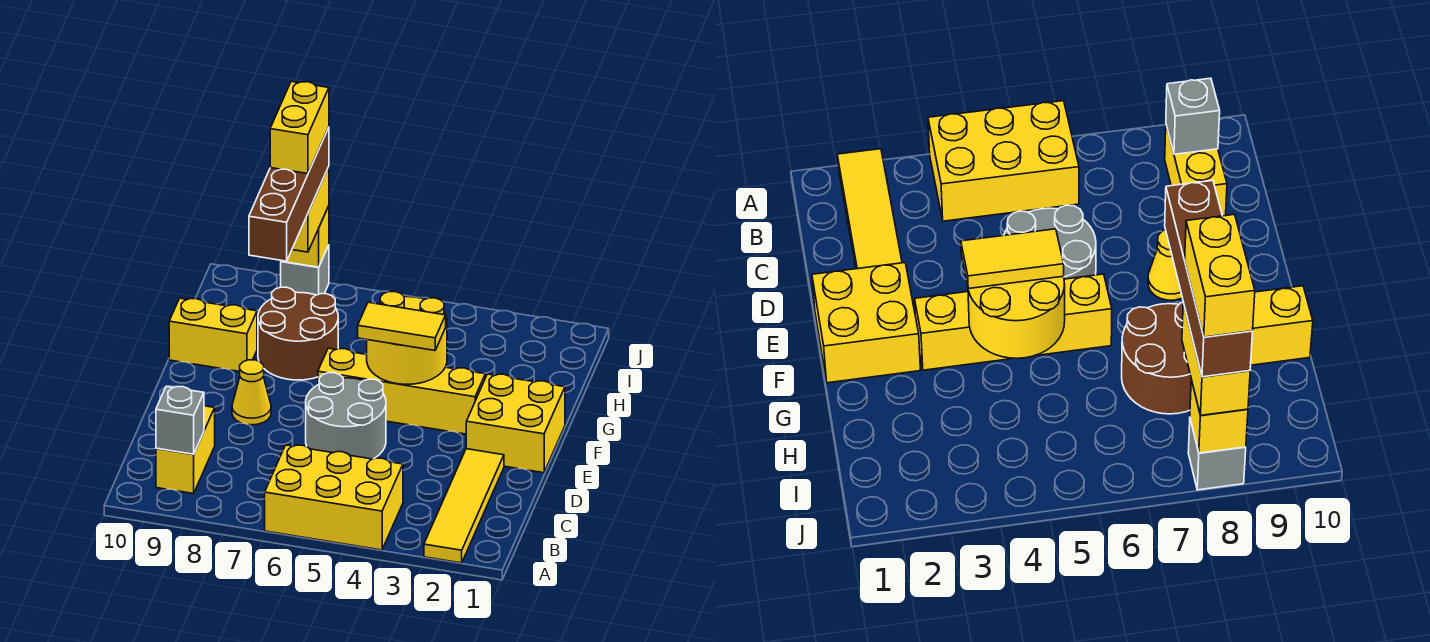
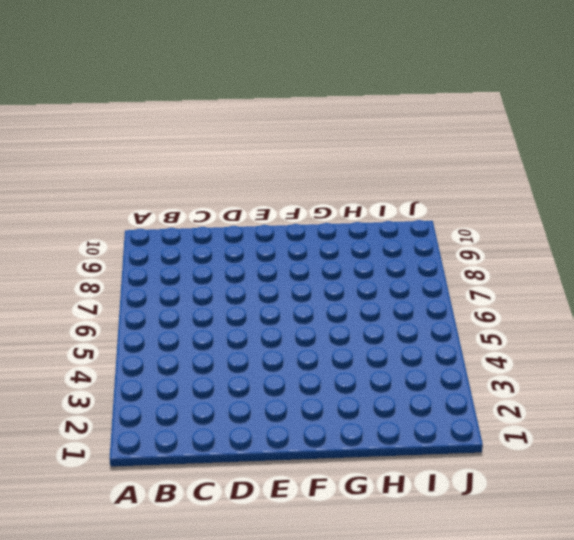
none -> yellow tile A2:D2 level 1
none -> yellow brick A4:B6 level 1
none -> yellow brick B9:C9 level 1

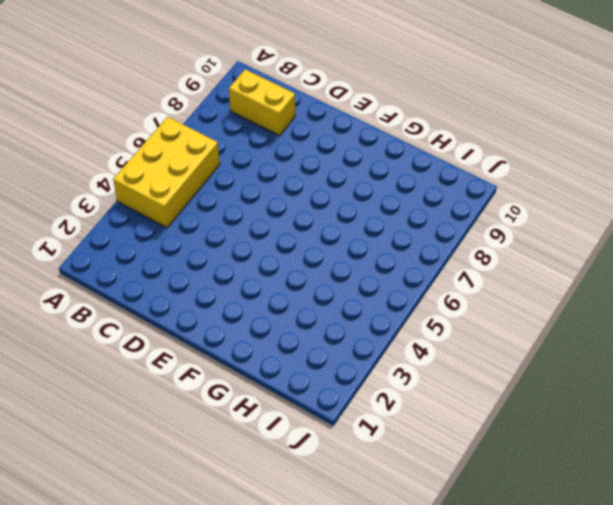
none -> yellow tile A2:D2 level 1
none -> grey round brick D5:E6 level 1
none -> yellow brick E1:F2 level 1

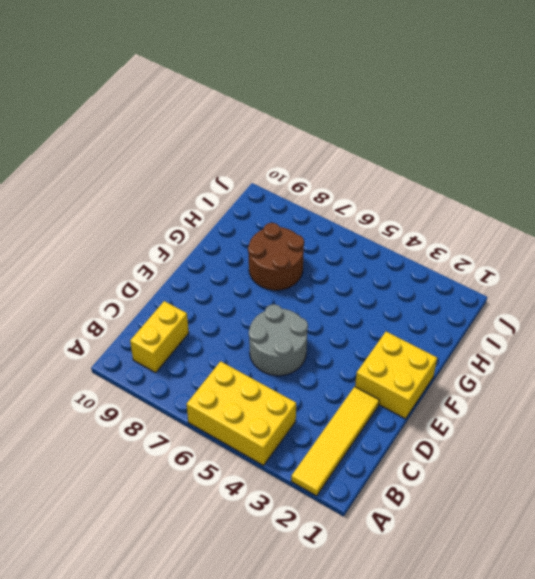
none -> yellow cone E8 level 1
none -> yellow brick F3:F6 level 1
none -> yellow brick G9:G10 level 1

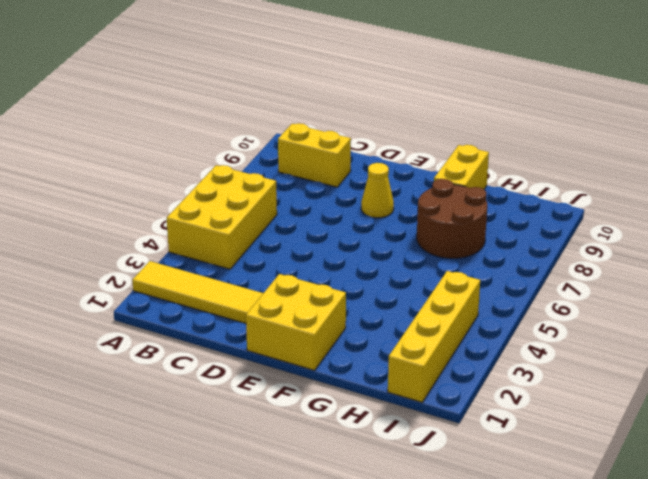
yellow brick I1:I4 level 1 -> yellow brick F3:F6 level 1
none -> grey round brick D5:E6 level 1
none -> grey brick J8 level 1
none -> grey brick B9 level 2

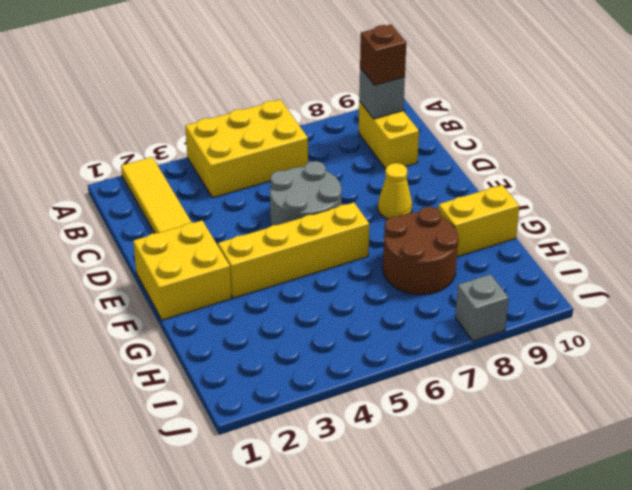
brown brick B9 level 3 -> none
none -> yellow round brick F4:G5 level 2
none -> yellow brick J8 level 2
none -> yellow tile F4:F5 level 3

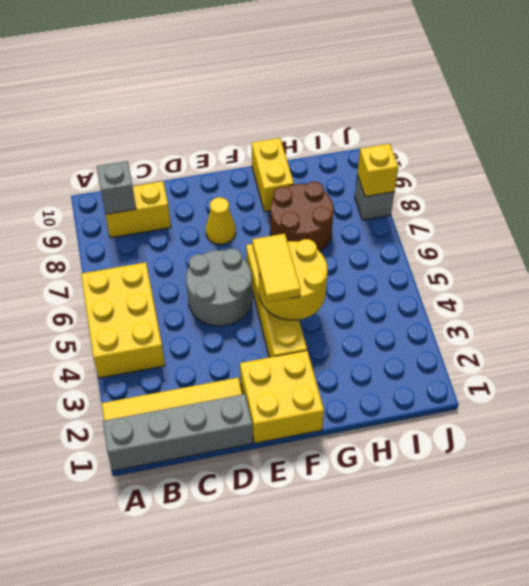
grey brick A1:D1 level 1 -> none
none -> yellow brick I8:J8 level 3
none -> brown brick G8:J8 level 4
none -> yellow brick I8:J8 level 5

